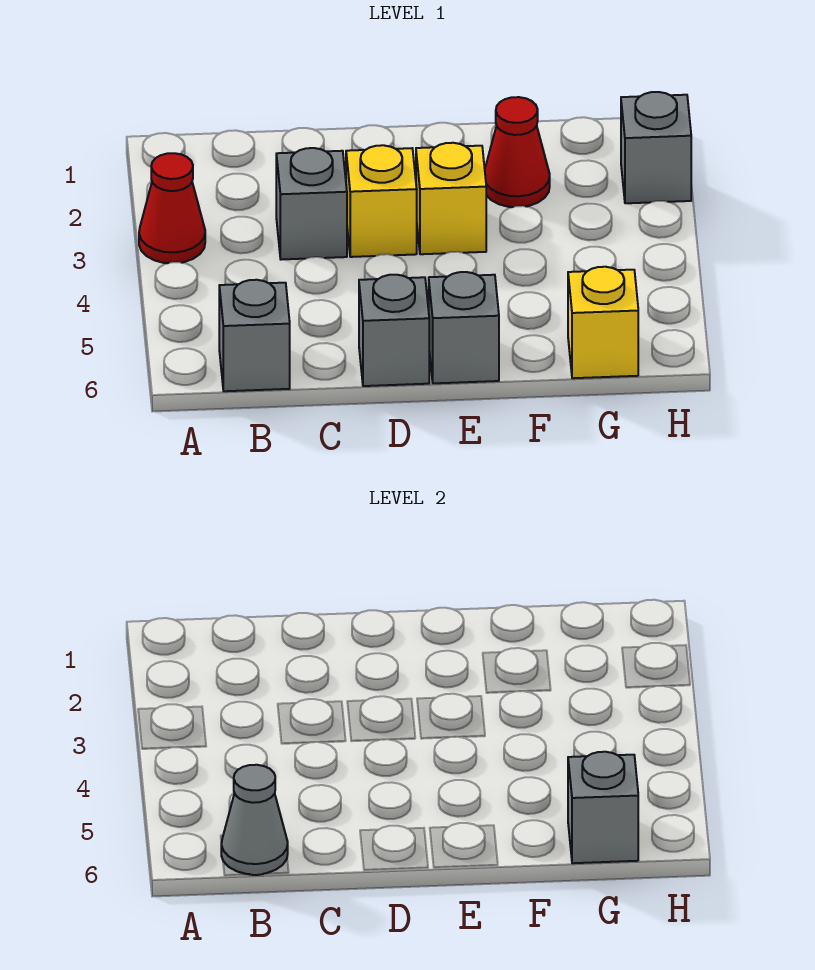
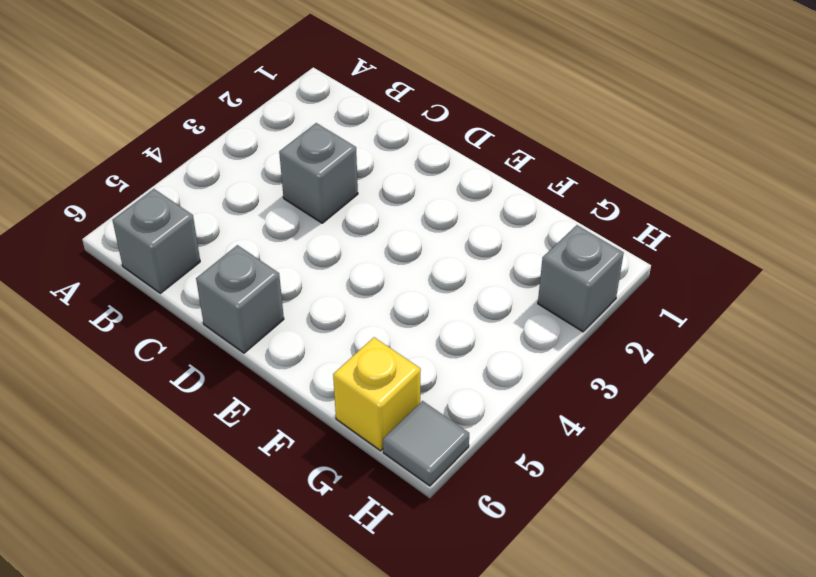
grey tile H6 level 1 -> none
none -> red cone A3 level 1
none -> yellow brick D3 level 1
none -> yellow brick E3 level 1

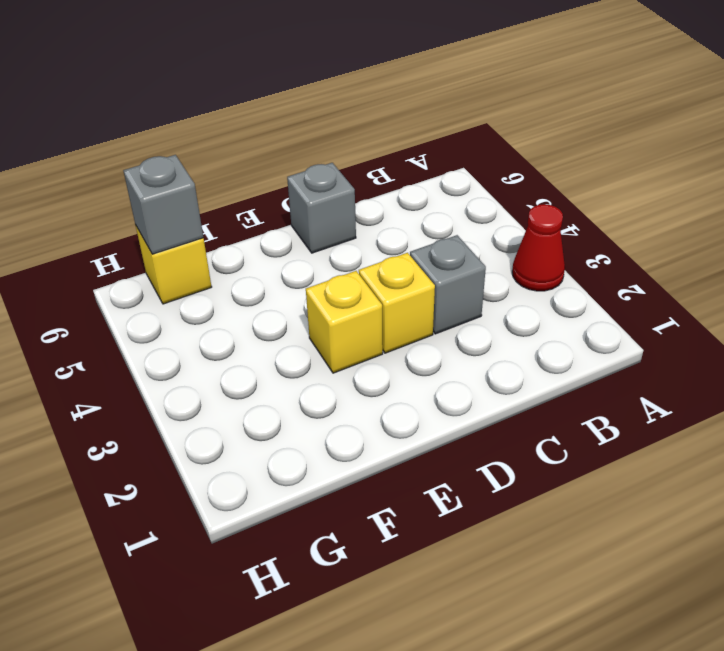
none -> grey brick B6 level 1
none -> grey brick E6 level 1
none -> red cone F2 level 1

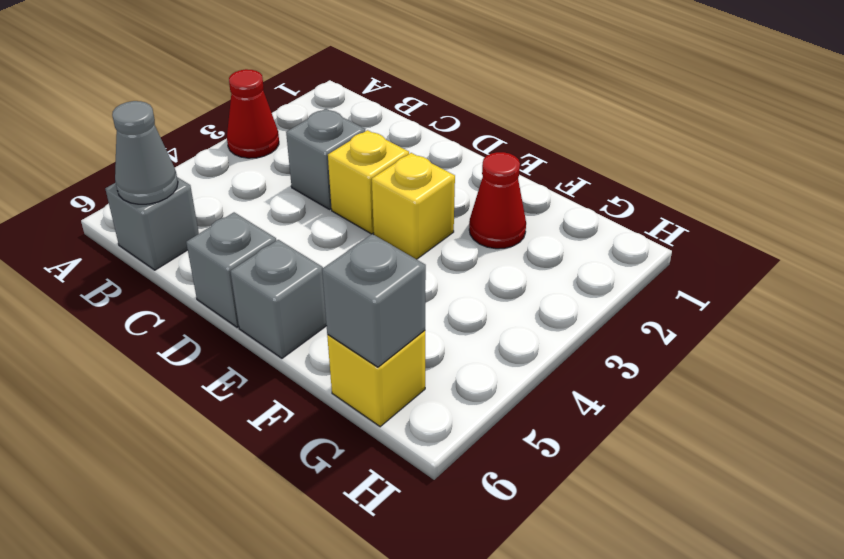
none -> grey brick H2 level 1

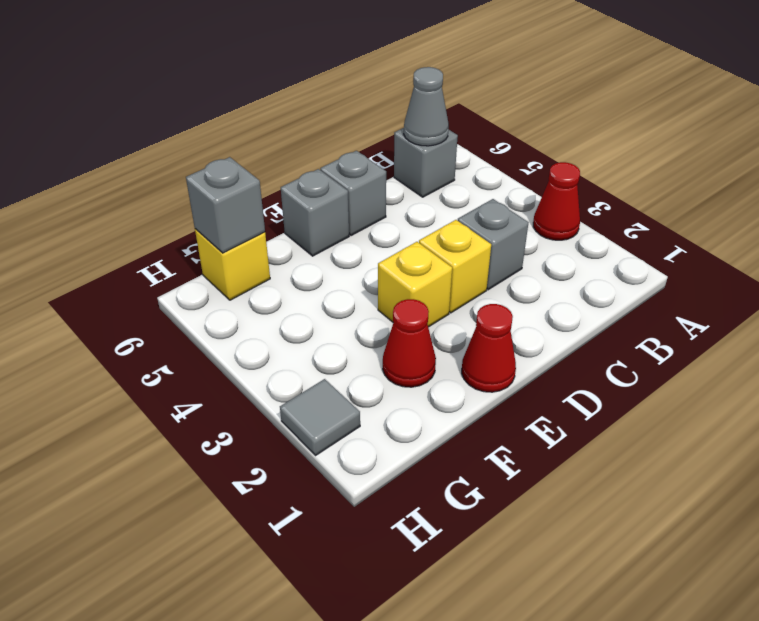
red cone E1 level 1 -> none
grey tile H2 level 1 -> grey brick H2 level 1

